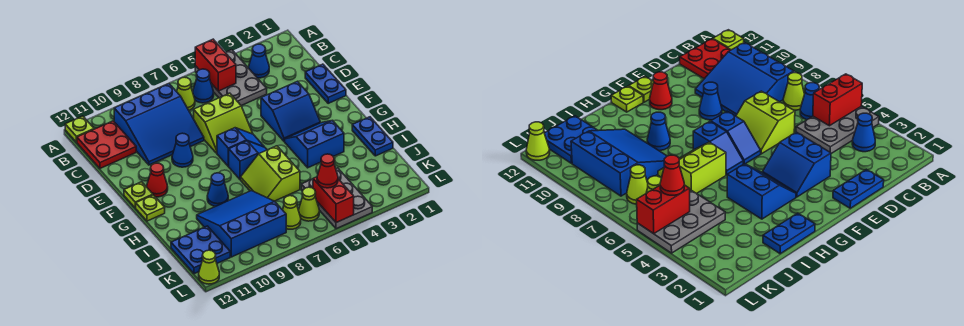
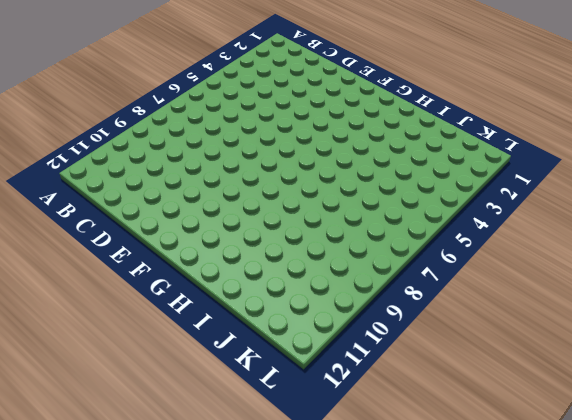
none -> grey plate A4:C5 level 1
none -> lime plate A12 level 1
none -> blue cone B3 level 1

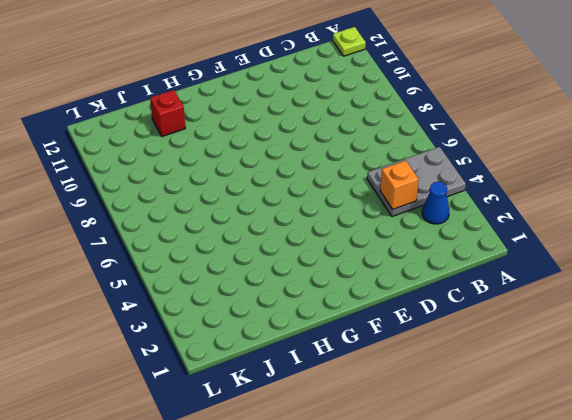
orange brick C4 level 2 -> none
red brick I11 level 1 -> none
none -> blue cone B6 level 1
none -> lime cone B7 level 1
none -> blue slope B8:D10 level 1 top B

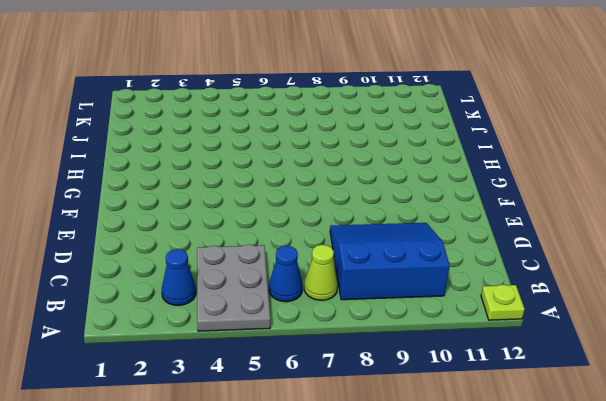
none -> red plate B11:C12 level 1
none -> blue plate D1:E1 level 1
none -> lime slope D6:E7 level 1 top D

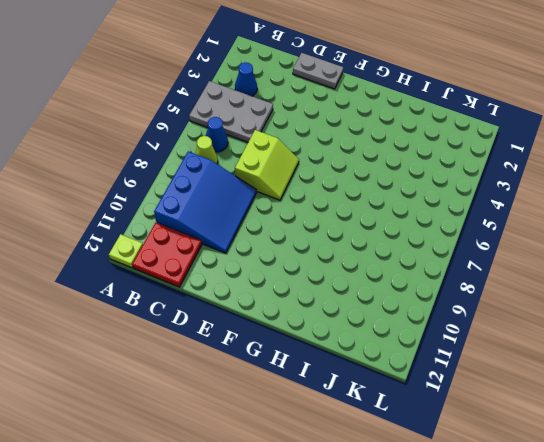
grey plate D1:E1 level 1 -> blue plate D1:E1 level 1
none -> blue slope E3:F4 level 1 top E
none -> blue cone E9 level 1
none -> blue slope F6:F7 level 1 top 7

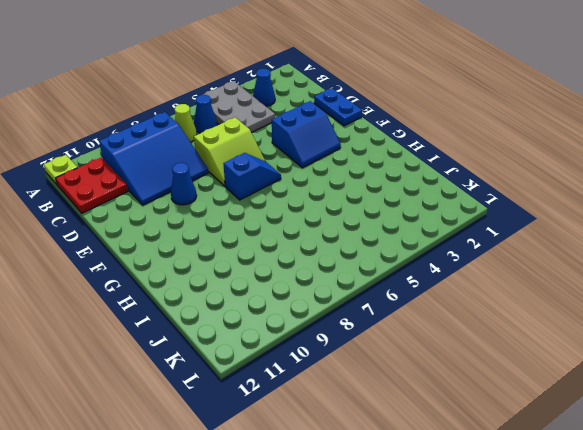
none -> red cone F11 level 1
none -> lime plate F12 level 1
none -> blue slope G3:H4 level 1 top H

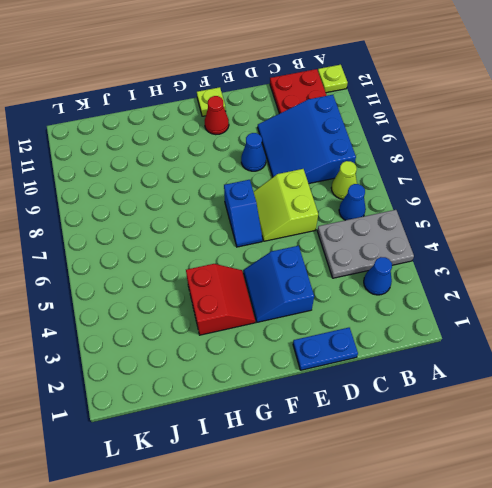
red slope G3:H4 level 1 top H -> blue slope G3:H4 level 1 top H
none -> blue slope G6:G7 level 1 top 7
none -> lime plate G12 level 1
none -> blue plate H1:I1 level 1

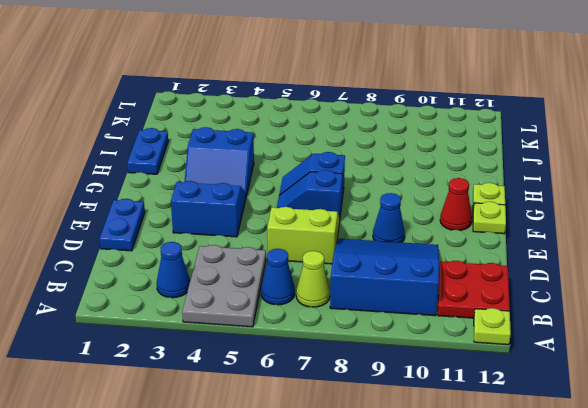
none -> lime slope H6:I7 level 1 top 6
none -> blue cone H9 level 1
none -> blue slope I8:K10 level 1 top K

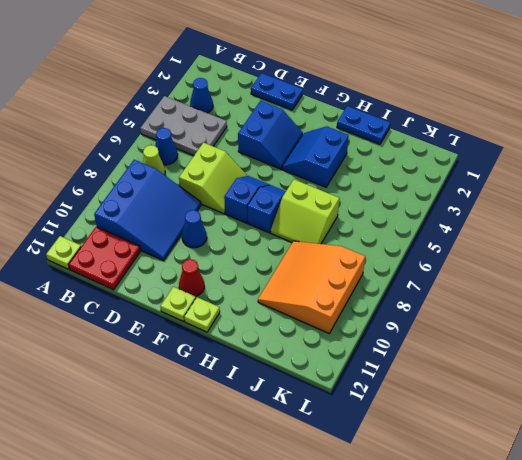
orange slope I8:K10 level 1 top K -> blue slope I8:K10 level 1 top K
none -> blue cone H9 level 1
none -> grey plate J4:L5 level 1
none -> blue plate J11:K12 level 1

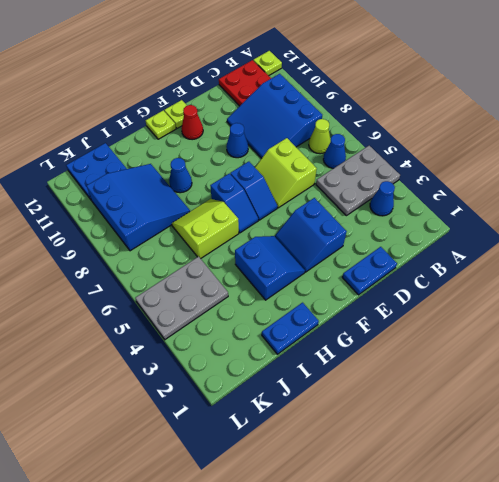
none -> lime cone K6 level 1
none -> lime cone K7 level 1
none -> lime cone L12 level 1

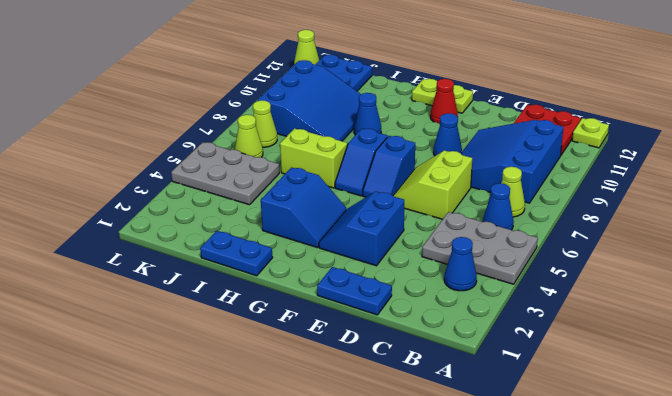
none -> red brick A5:B5 level 2
none -> red brick K5:L5 level 2
none -> red cone K5 level 3

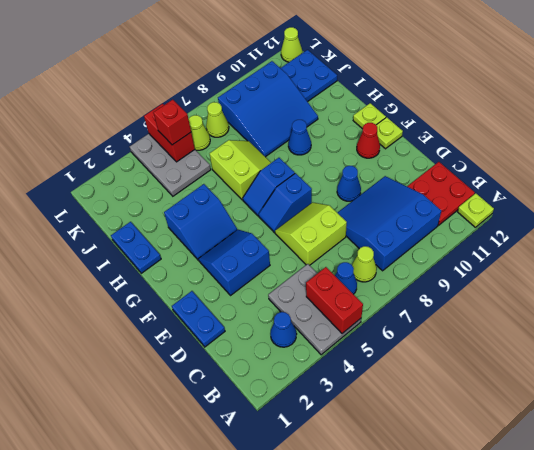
red brick K5 level 3 -> red cone K5 level 3

